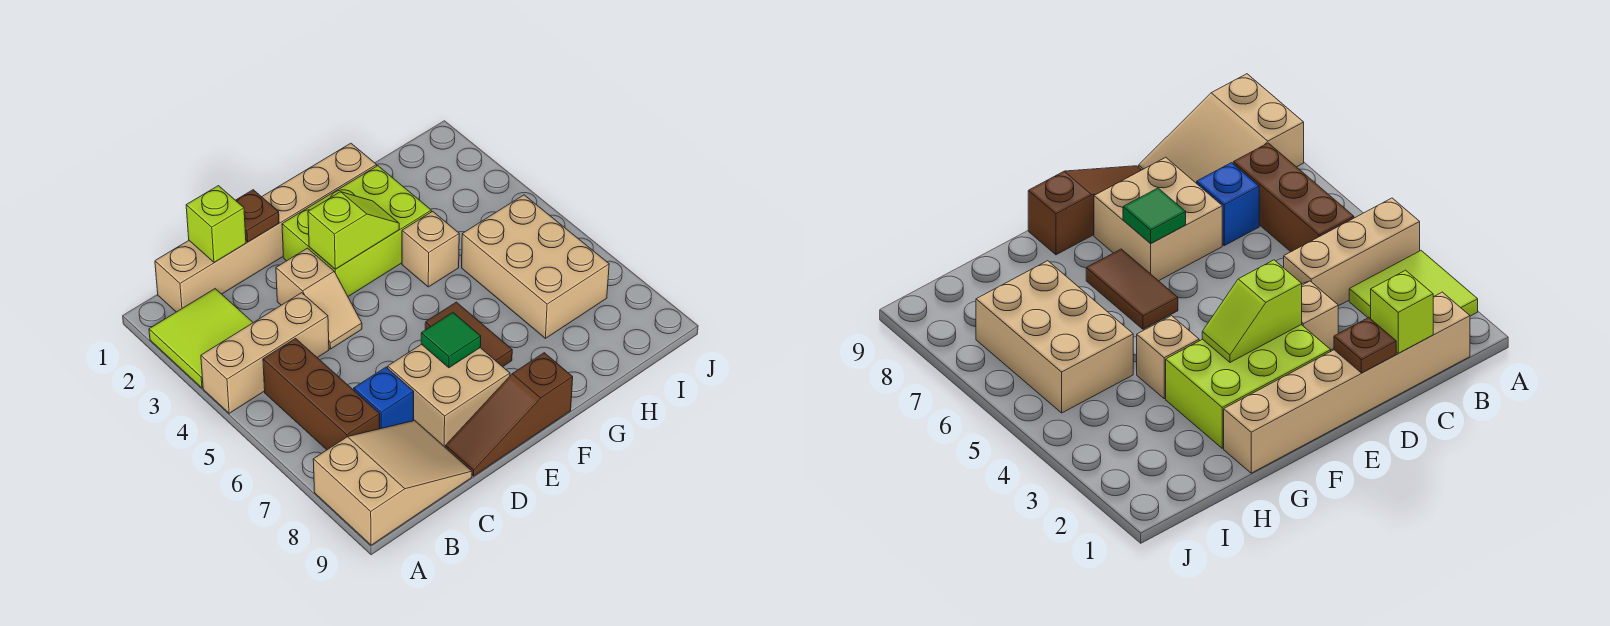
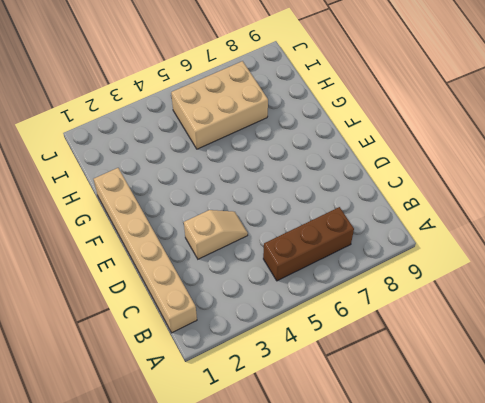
none -> lime tile A2:B3 level 1
none -> tan brick A4:C4 level 1
none -> tan slope A8:C9 level 1 top A

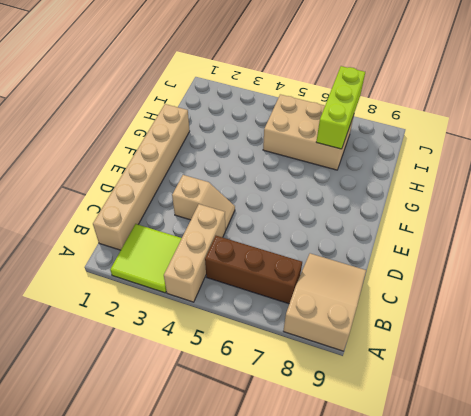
lime brick H7:J7 level 2 -> none
none -> blue brick C7 level 1
none -> tan brick D7:E8 level 1
none -> brown slope D9:F9 level 1 top F

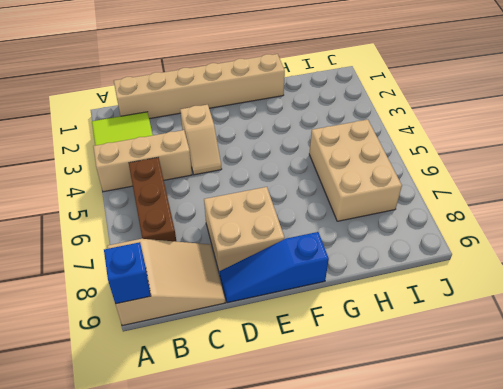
blue brick A9 level 2 -> blue brick C7 level 1
blue slope D9:F9 level 1 top F -> brown slope D9:F9 level 1 top F
none -> lime brick E2:G3 level 1
none -> brown tile F6:F7 level 1
none -> tan brick G4 level 1

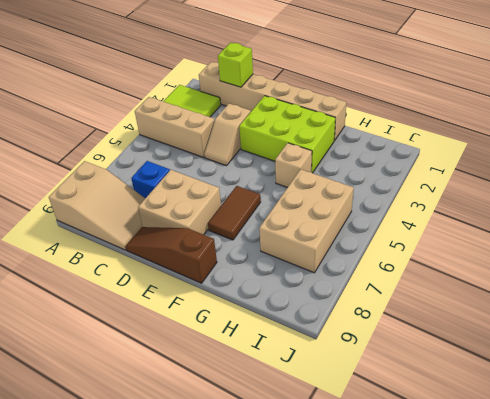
none -> brown brick B5:B7 level 1
none -> brown plate D1 level 2
none -> lime slope E3:F3 level 2 top E

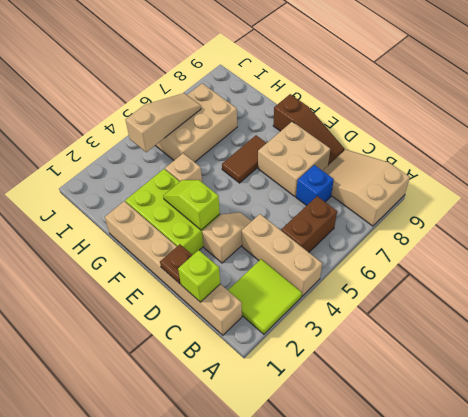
brown brick B5:B6 level 1 -> brown brick B5:B7 level 1
tan slope I4:I6 level 2 top 4 -> none
none -> green tile E7 level 2

